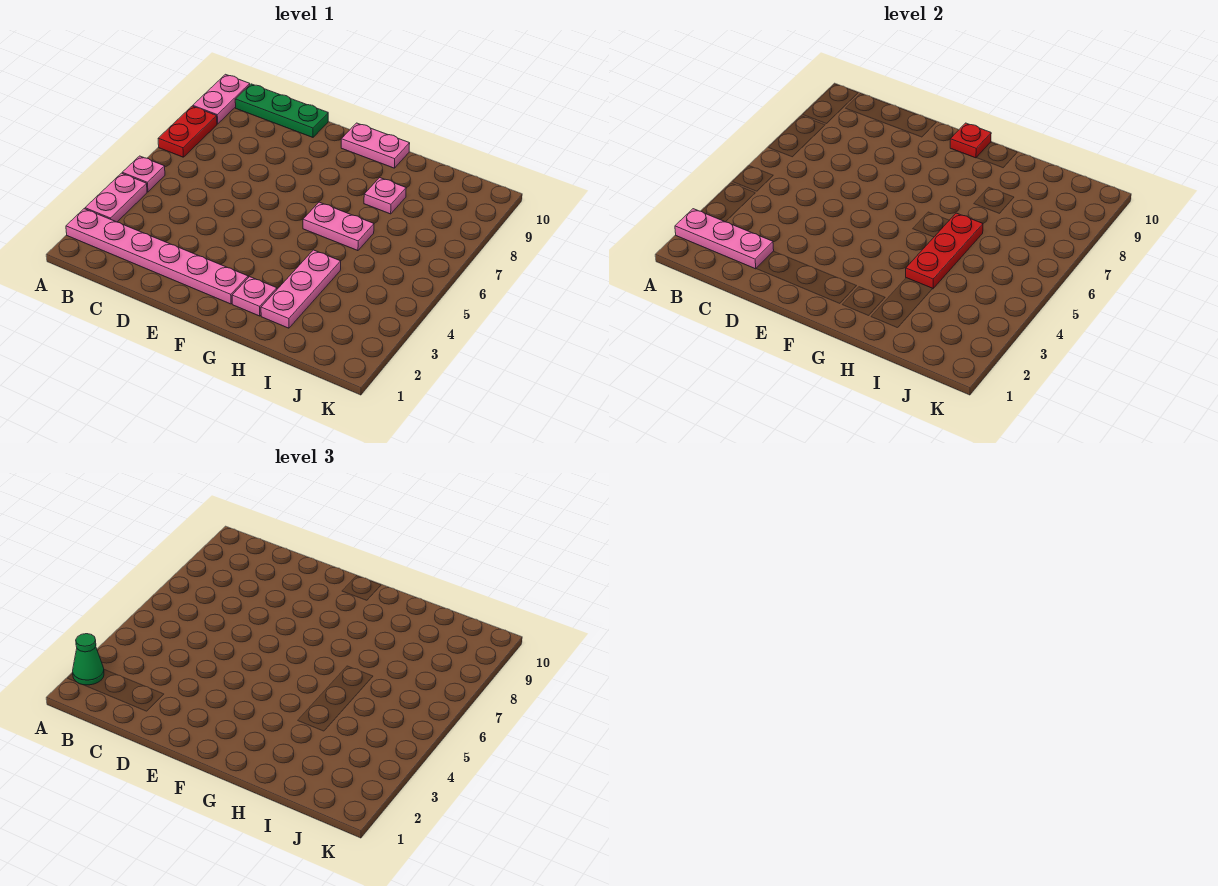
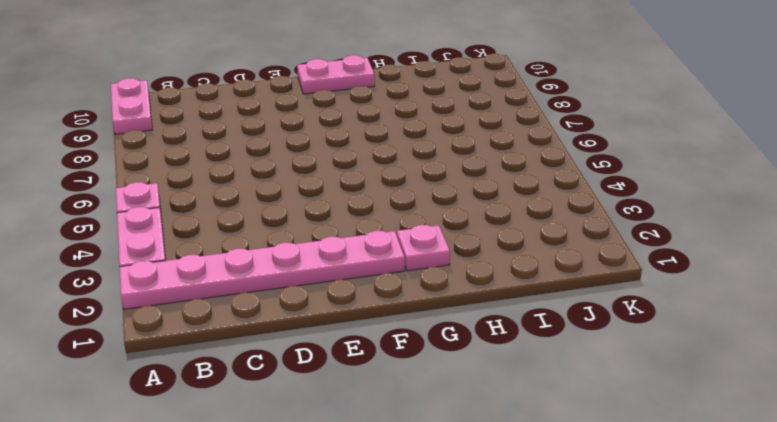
none -> red plate A7:A8 level 1
none -> green plate B10:D10 level 1
none -> pink plate G6:H6 level 1

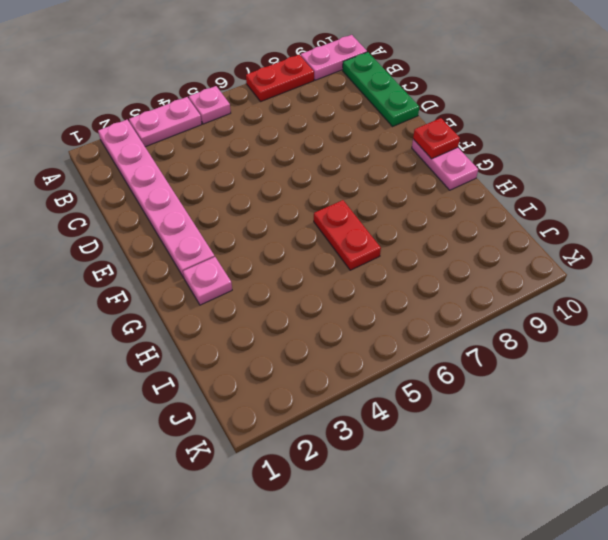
red plate G6:H6 level 1 -> pink plate G6:H6 level 1
none -> pink plate H2:H4 level 1
none -> pink plate H8 level 1
none -> pink plate A2:C2 level 2

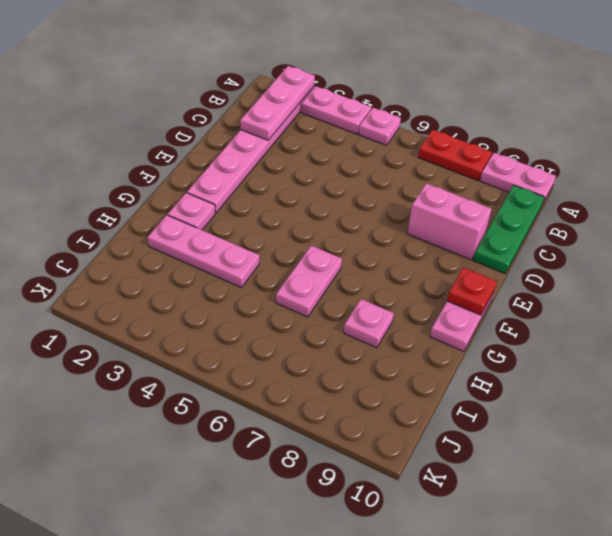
pink brick D8:D9 level 1 -> none
none -> red plate H4:H6 level 2
none -> green cone A2 level 3

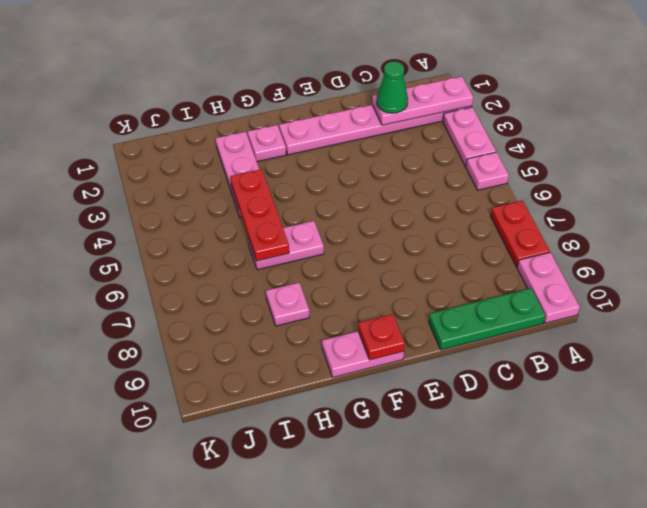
green cone C2 level 3 -> green cone A2 level 3

